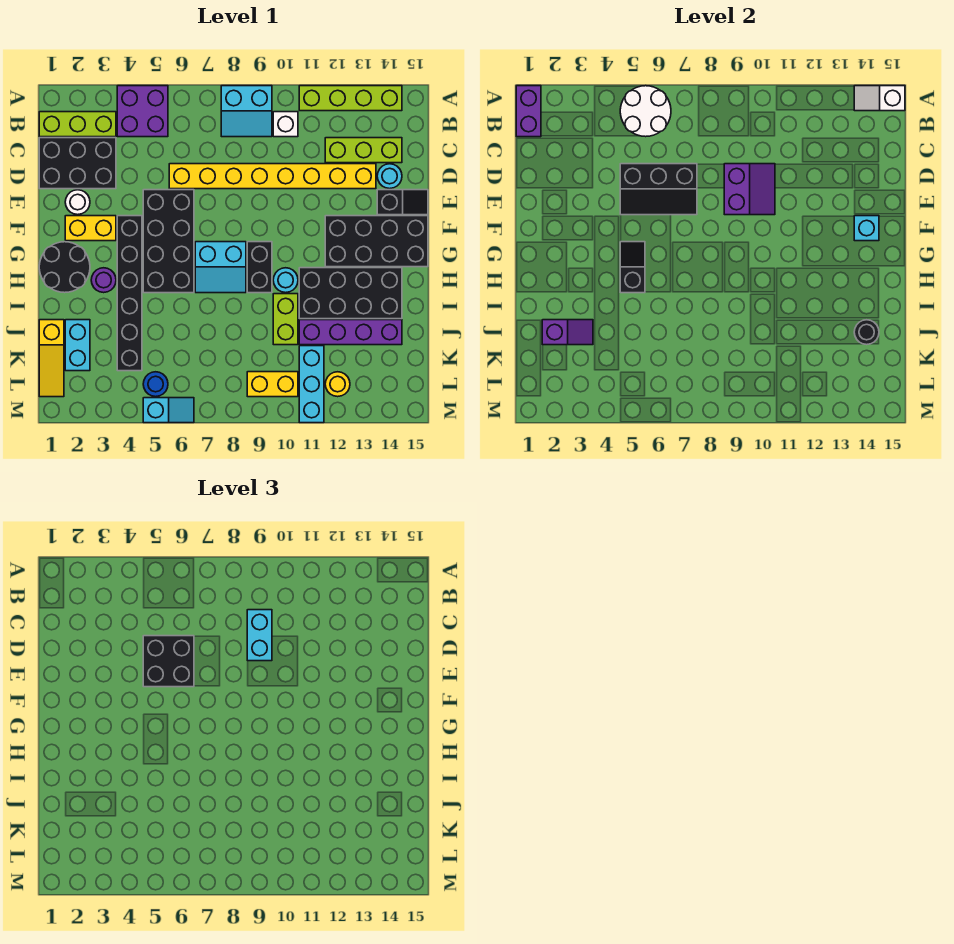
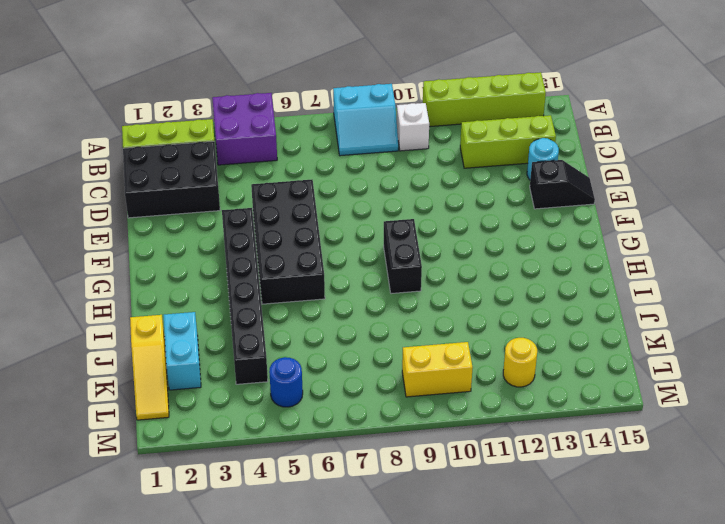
none -> yellow brick D6:D13 level 1
none -> white round brick E2 level 1
none -> yellow brick F2:F3 level 1
none -> black brick F12:G15 level 1

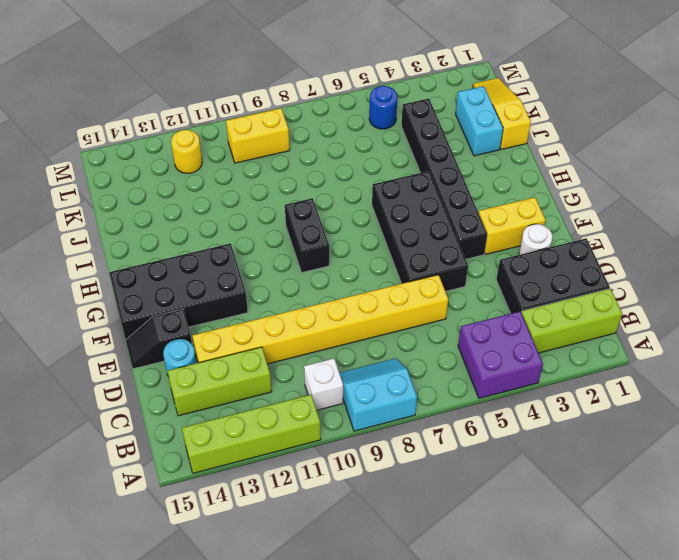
none -> black round brick G1:H2 level 1
none -> cyan slope G7:H8 level 1 top G
none -> purple round brick H3 level 1
none -> cyan round brick H10 level 1

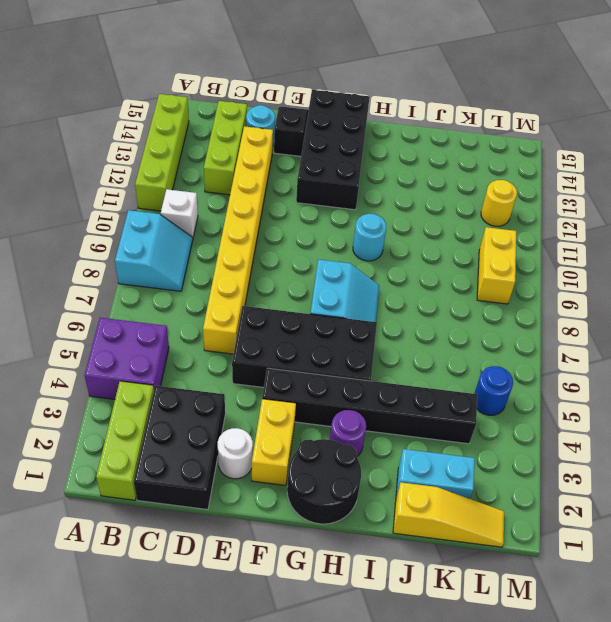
none -> black brick G9:H9 level 1
none -> black brick H11:I14 level 1
none -> lime brick I10:J10 level 1
none -> purple brick J11:J14 level 1

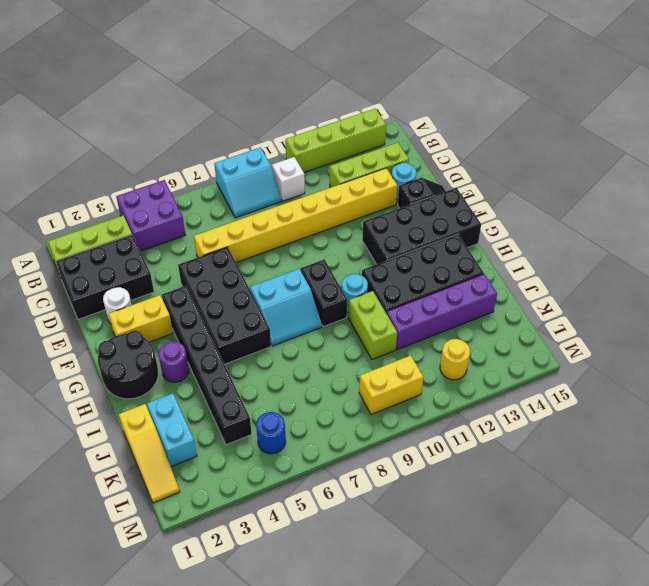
none -> cyan brick K11:M11 level 1
none -> cyan slope M5:M6 level 1 top 5
none -> purple brick A1:B1 level 2
none -> white round brick A5:B6 level 2

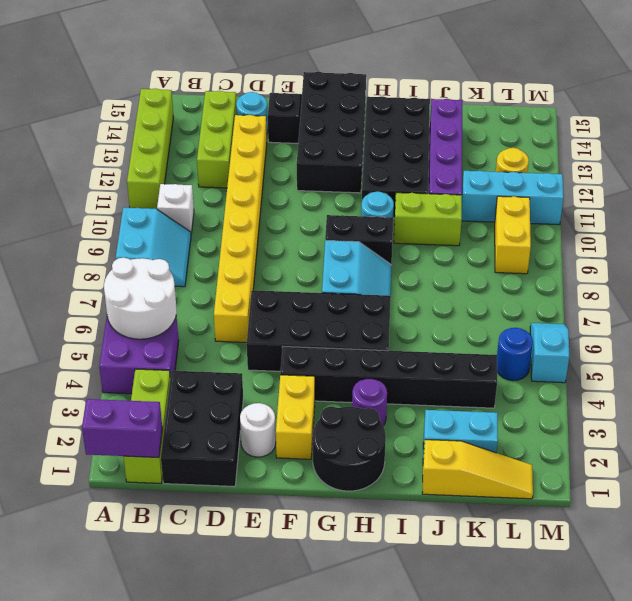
none -> white slope A14:A15 level 2 top 15
none -> black slope D5:E7 level 2 top D
none -> purple slope D9:E10 level 2 top 9
none -> cyan brick F14 level 2

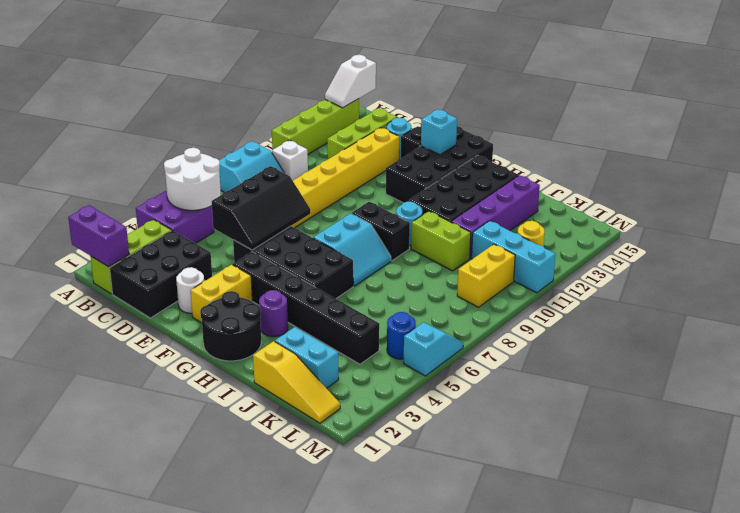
none -> purple slope D9:E10 level 2 top 9
none -> black slope G5:H5 level 2 top H
none -> purple slope J2:J3 level 2 top 2
none -> black round brick J14 level 2

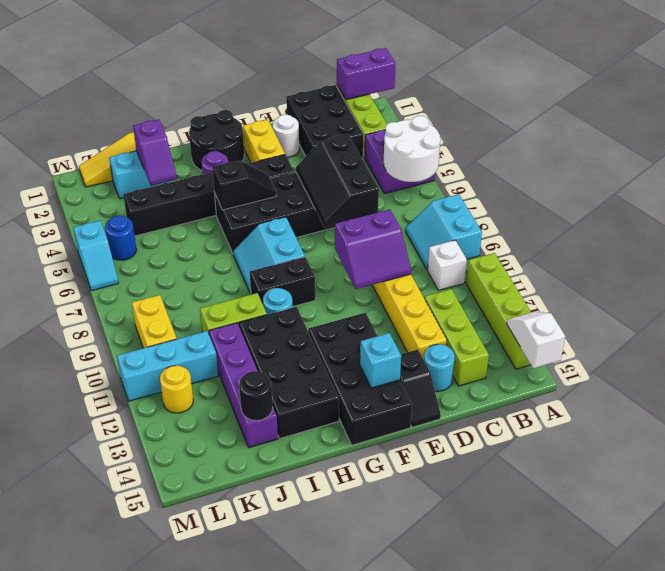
none -> cyan brick C9:D9 level 3
none -> black brick D5:E6 level 3

